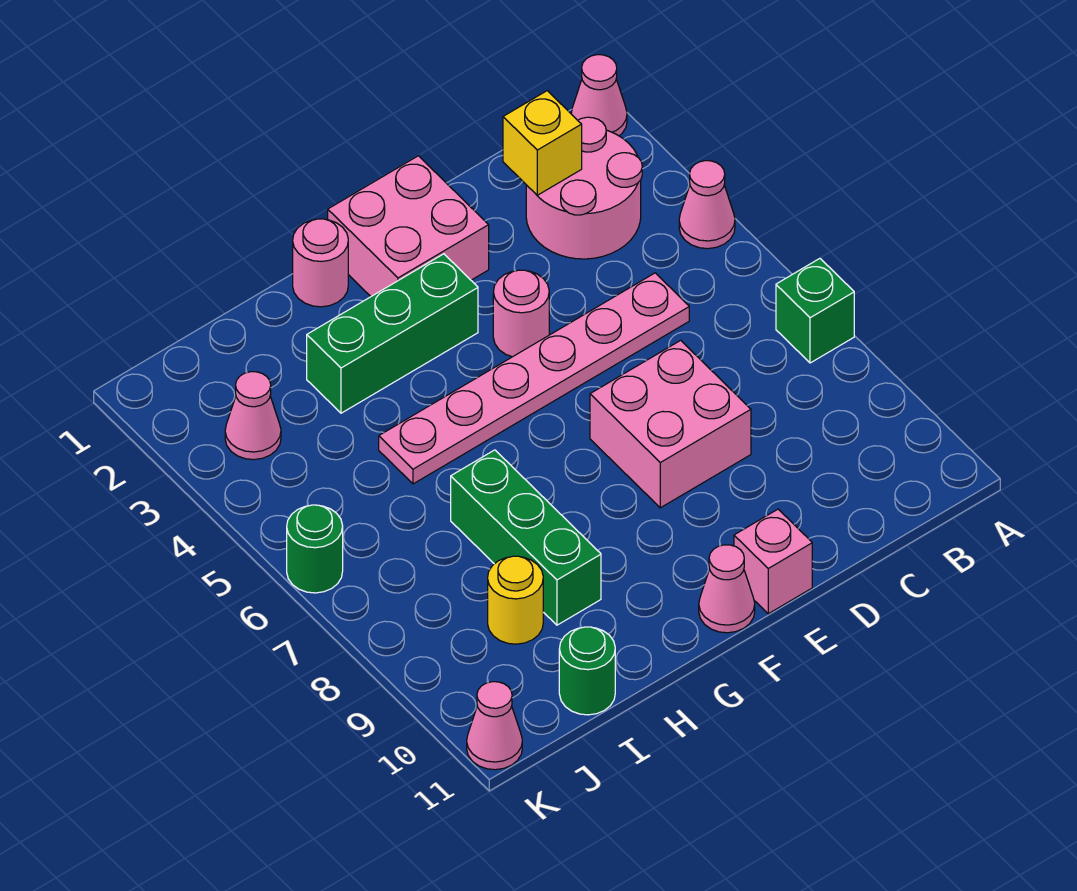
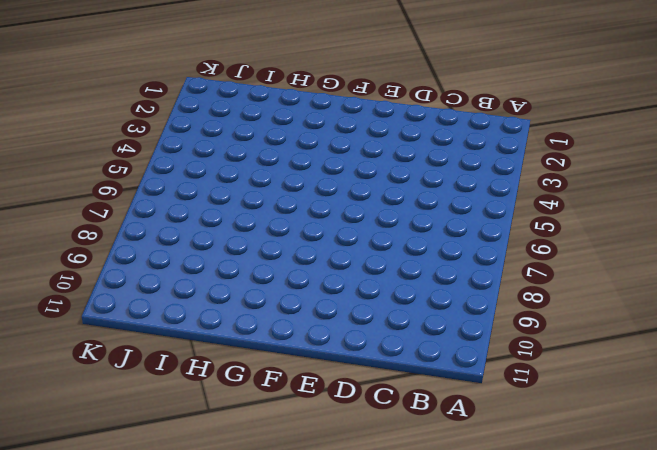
none -> pink cone A1 level 1
none -> pink cone A4 level 1
none -> green brick A7 level 1

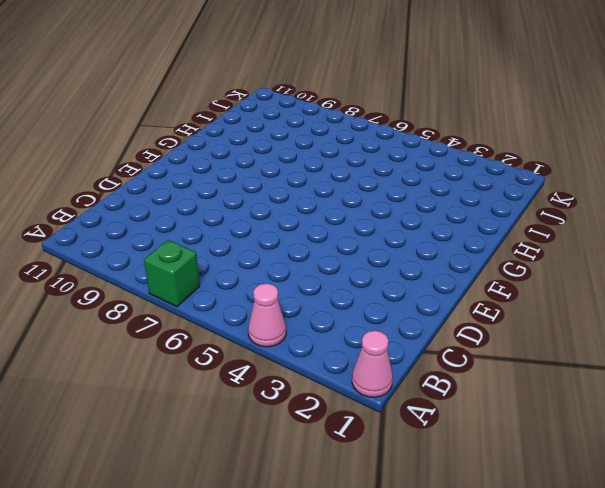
none -> pink round brick B2:C3 level 1
none -> pink plate C5:H5 level 1
none -> pink brick D7:E8 level 1

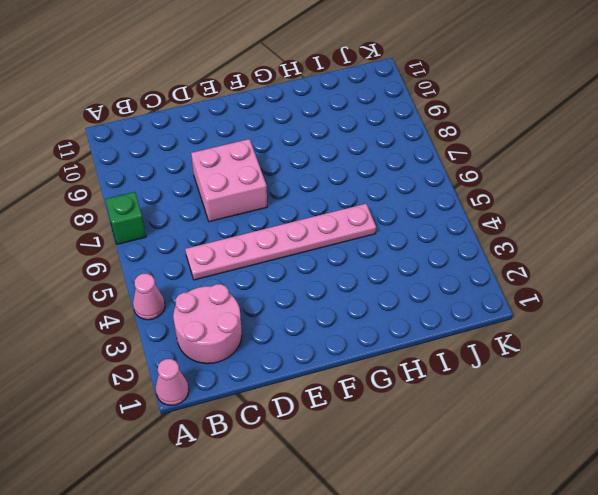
none -> pink brick E1:F2 level 1
none -> pink round brick E4 level 1
none -> pink brick E11 level 1

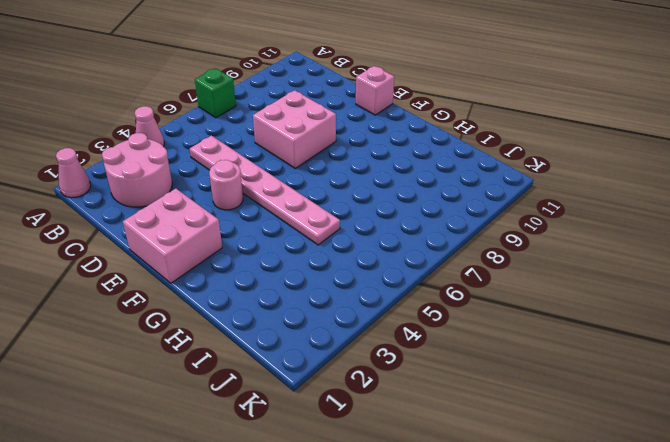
none -> green brick F3:H3 level 1
none -> pink cone F11 level 1
none -> pink round brick G1 level 1

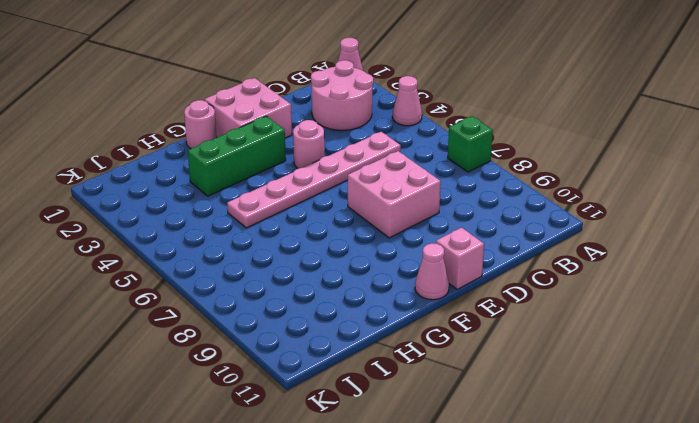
none -> green brick H7:H9 level 1
none -> yellow round brick I9 level 1
none -> green round brick I11 level 1

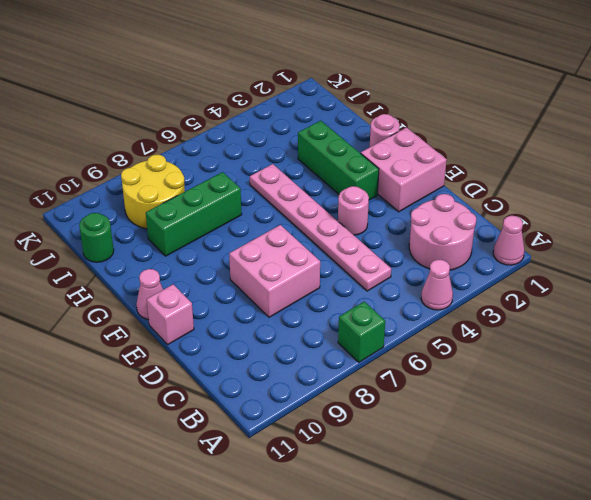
yellow round brick I8:J9 level 1 -> yellow round brick I9 level 1
none -> pink cone J3 level 1
none -> green round brick K6 level 1
none -> pink cone K11 level 1

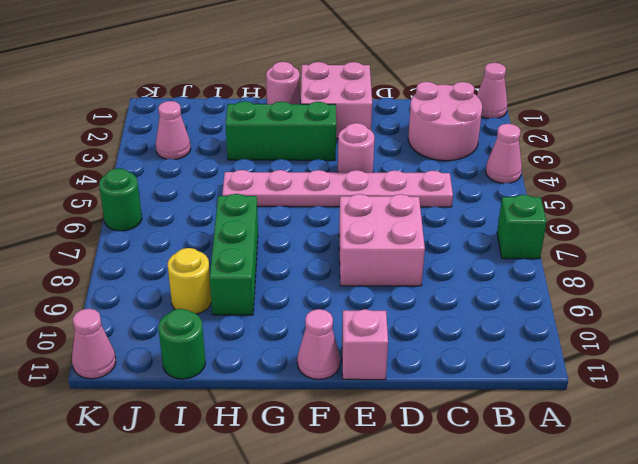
none -> yellow brick C2 level 2

